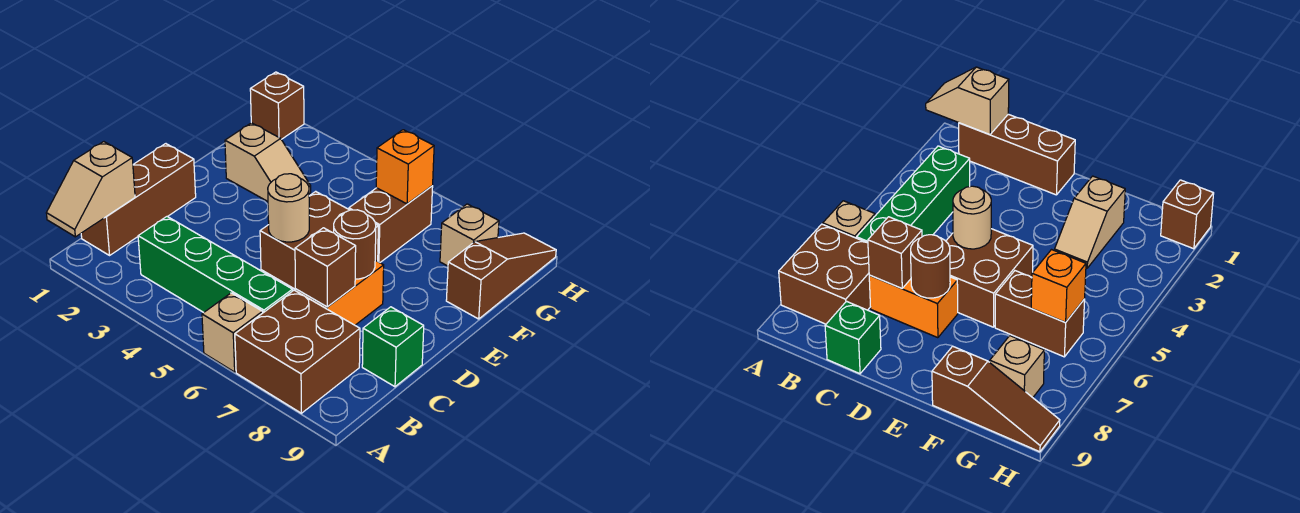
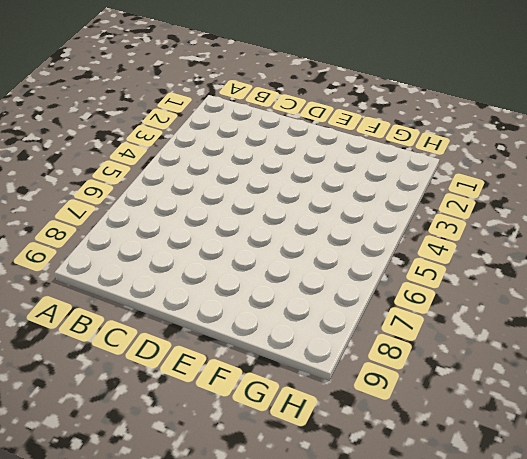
none -> tan brick A6 level 1
none -> brown brick A7:B8 level 1
none -> brown brick B1:D1 level 1

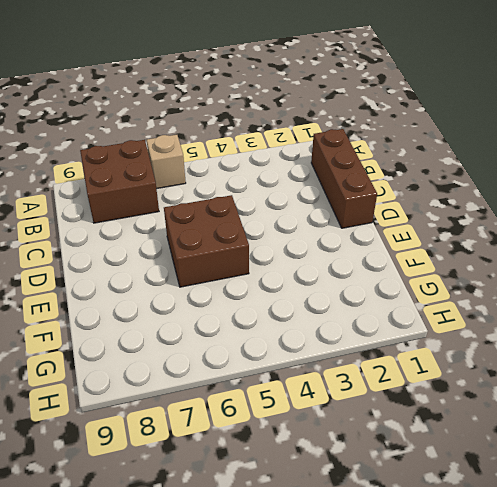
none -> green brick B3:B6 level 1
none -> orange brick C7:D7 level 1
none -> green brick C9 level 1

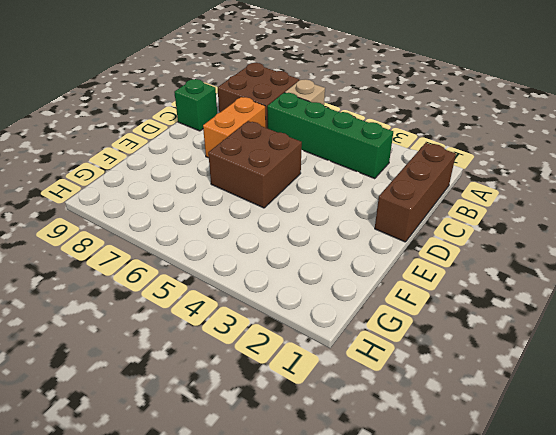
none -> tan slope F2:F3 level 1 top 2
none -> brown brick F6:G6 level 1
none -> brown slope F9:H9 level 1 top F

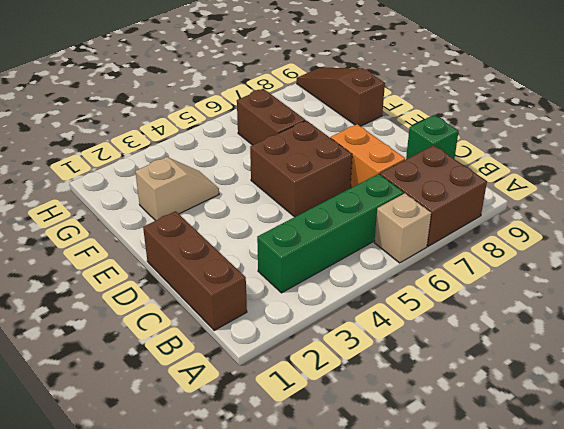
none -> tan brick G8 level 1
none -> brown brick H1 level 1
none -> tan slope A1:B1 level 2 top B

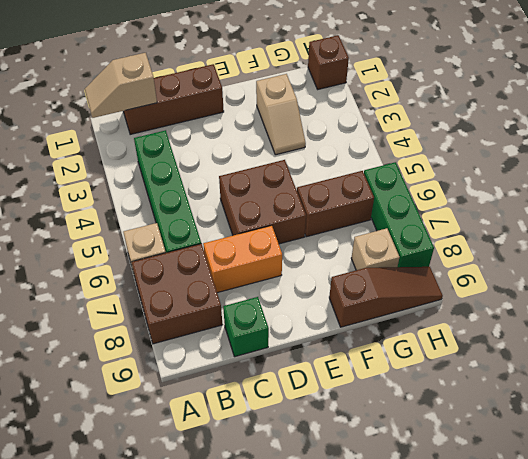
green brick H6:H8 level 1 -> none
none -> brown brick C7 level 2
none -> tan round brick D5 level 2
none -> brown round brick D7 level 2

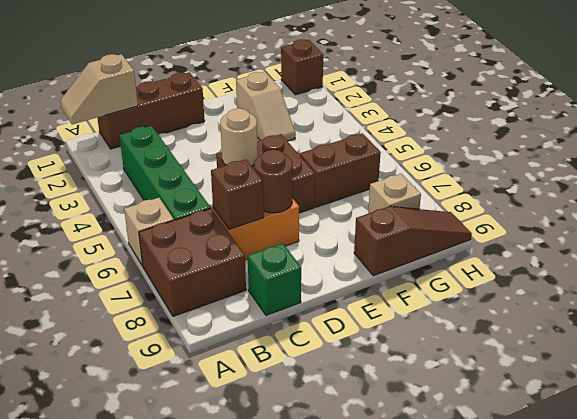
none -> orange brick G6 level 2

